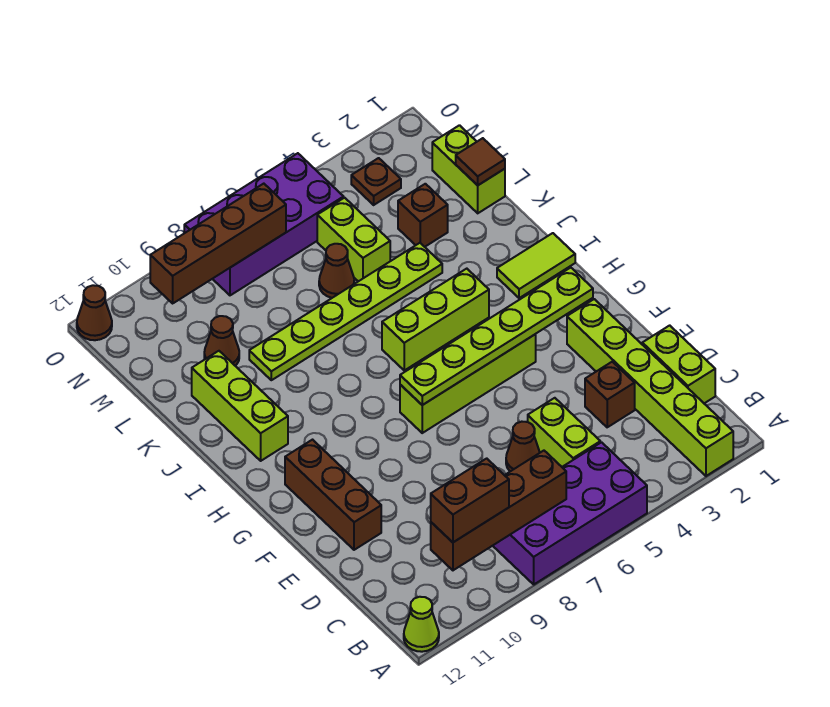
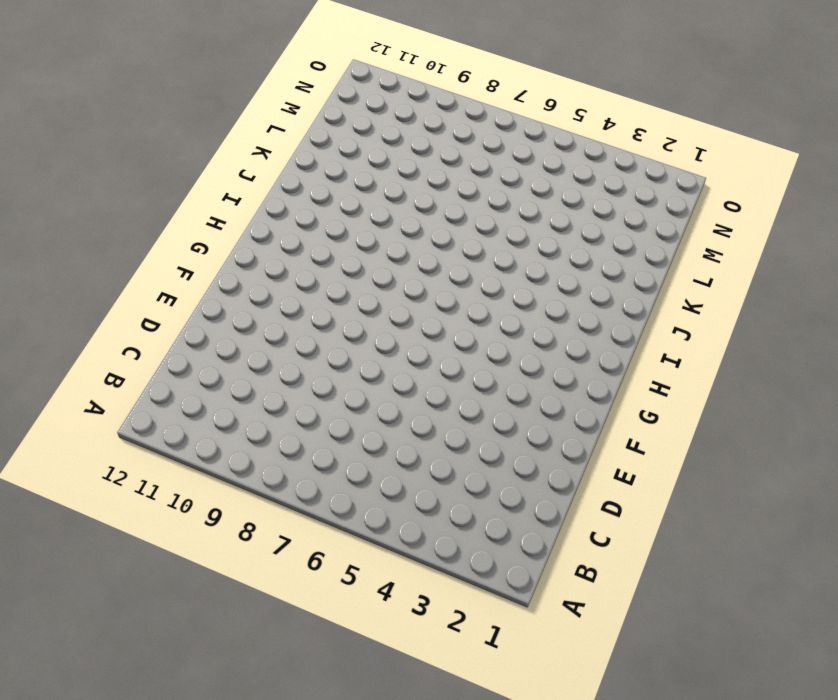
none -> lime brick A2:F2 level 1
none -> purple brick A5:B8 level 1
none -> lime cone A12 level 1

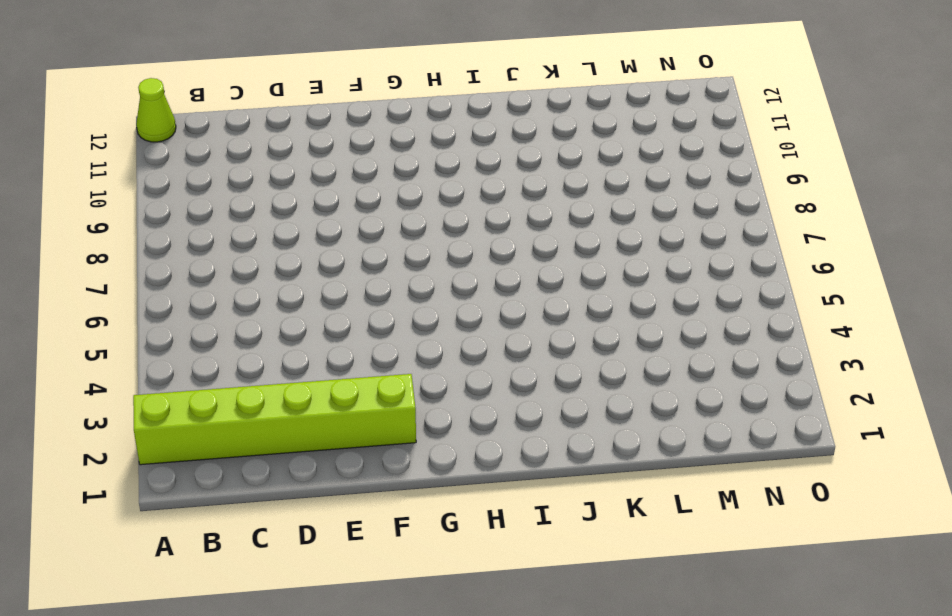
none -> purple brick A5:B8 level 1
none -> lime brick C1:D1 level 1
none -> lime brick C5:D5 level 1

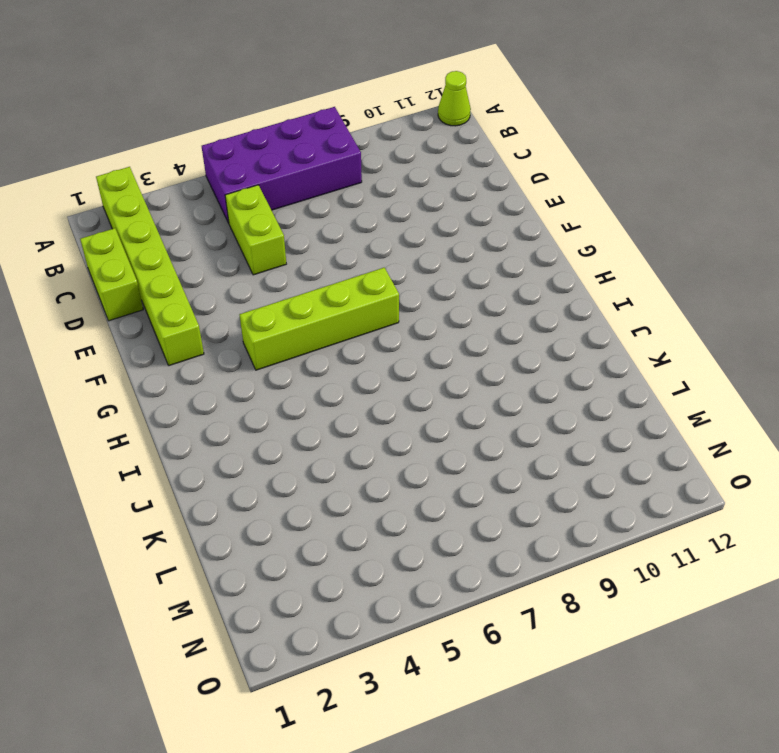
none -> brown brick D3 level 1
none -> brown cone D6 level 1
none -> brown brick E11:G11 level 1

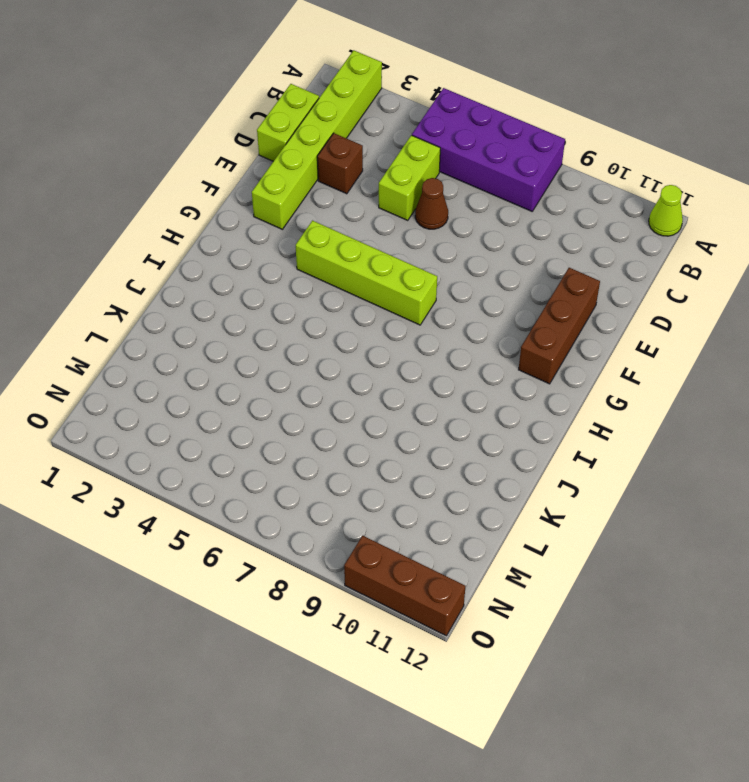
brown brick O10:O12 level 1 -> brown cone O12 level 1
none -> lime tile I1:I2 level 1
none -> lime brick I4:I6 level 1
none -> lime brick I11:K11 level 1

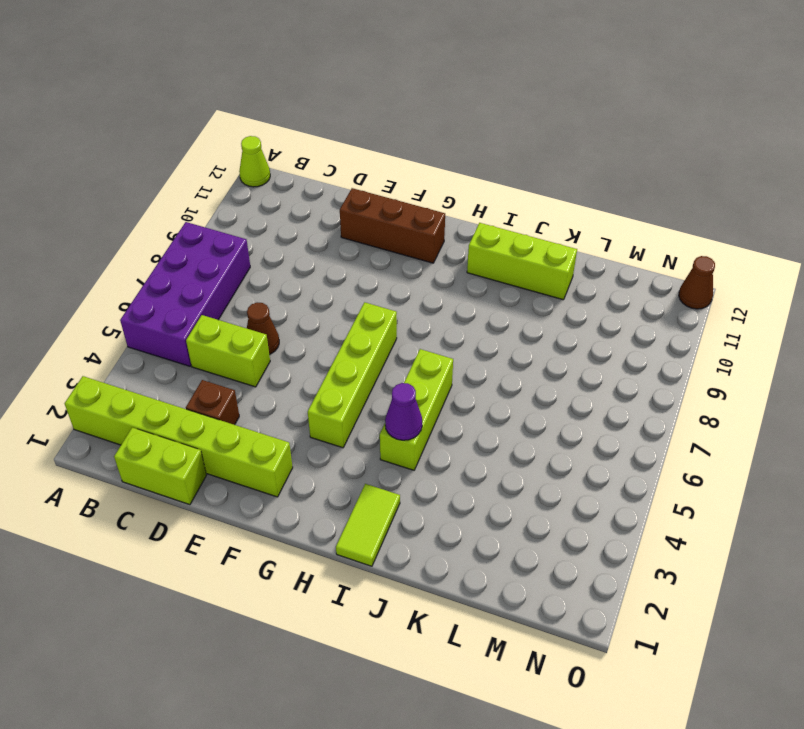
purple cone I4 level 2 -> none
none -> lime plate K4:K9 level 1
none -> lime brick L1:M1 level 1
none -> brown brick L3 level 1

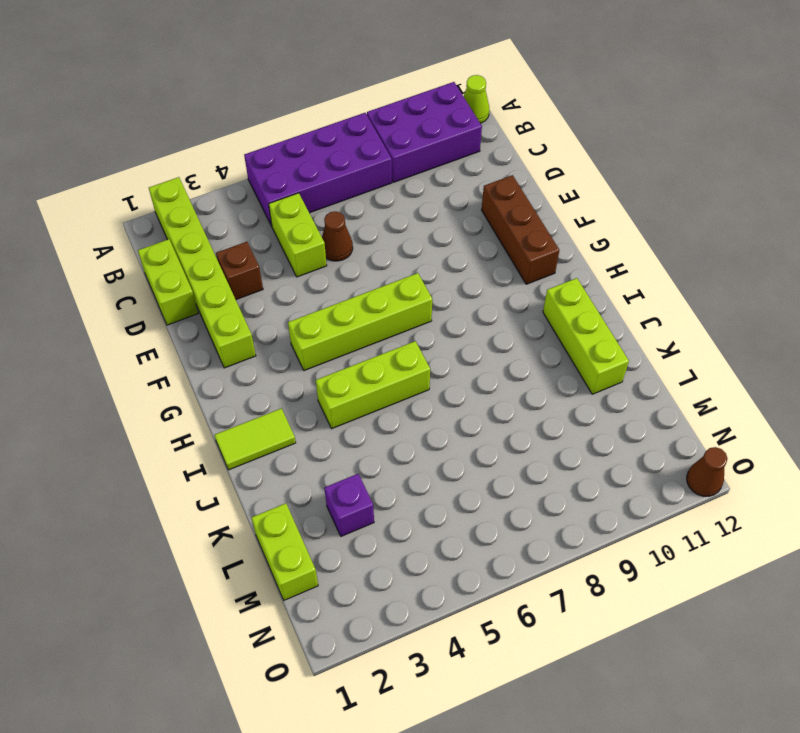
purple brick A9:B11 level 1 -> none
purple brick L3 level 1 -> brown brick L3 level 1
none -> lime plate K4:K9 level 1
none -> lime brick L5:M5 level 1
none -> brown cone L6 level 1

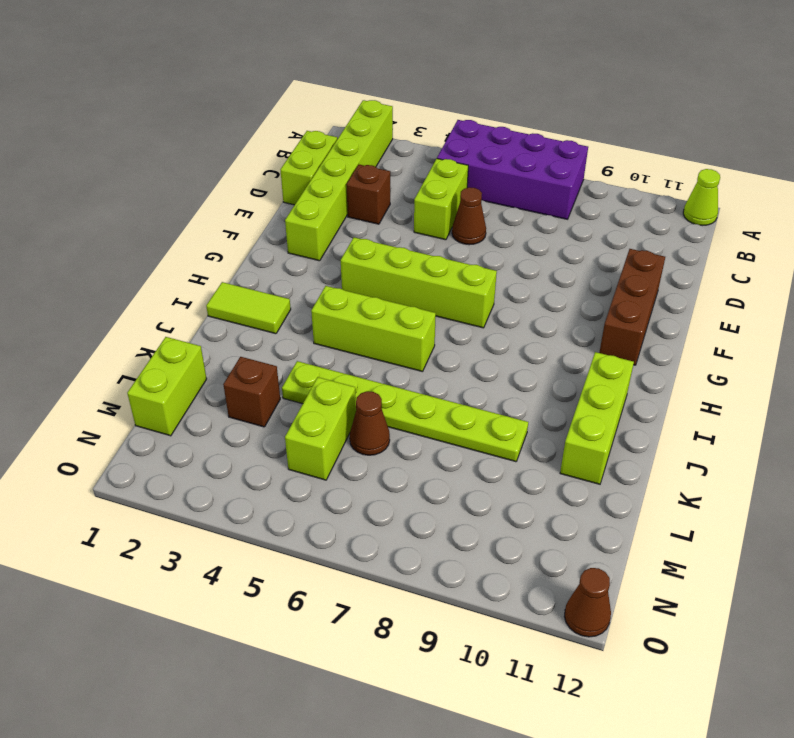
none -> brown cone L10 level 1
none -> brown plate N3 level 1
none -> purple brick N5:O8 level 1

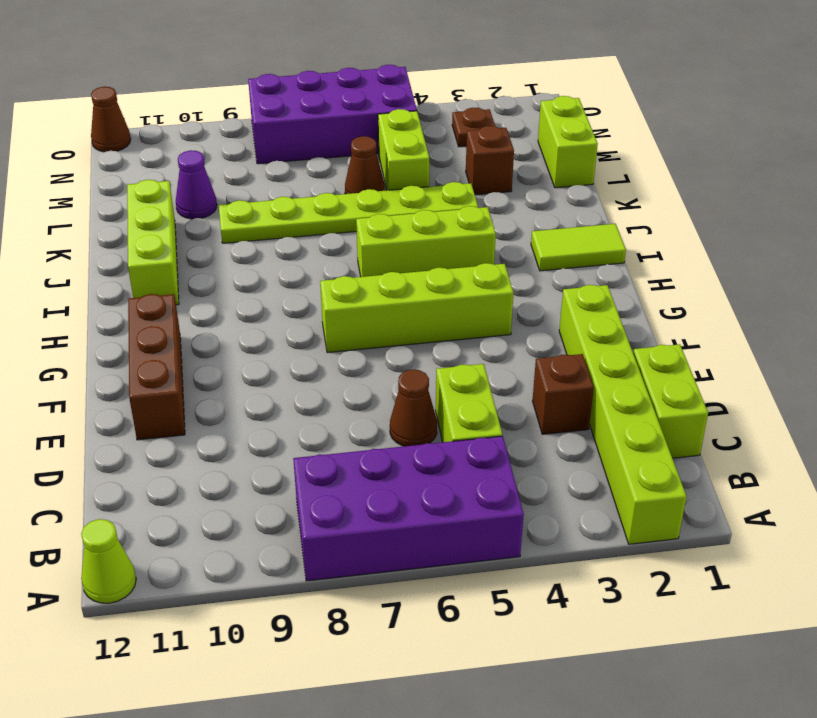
purple cone L10 level 1 -> brown cone L10 level 1
none -> brown brick B7:B10 level 2
none -> lime plate G2:G7 level 2
none -> brown tile L1 level 2

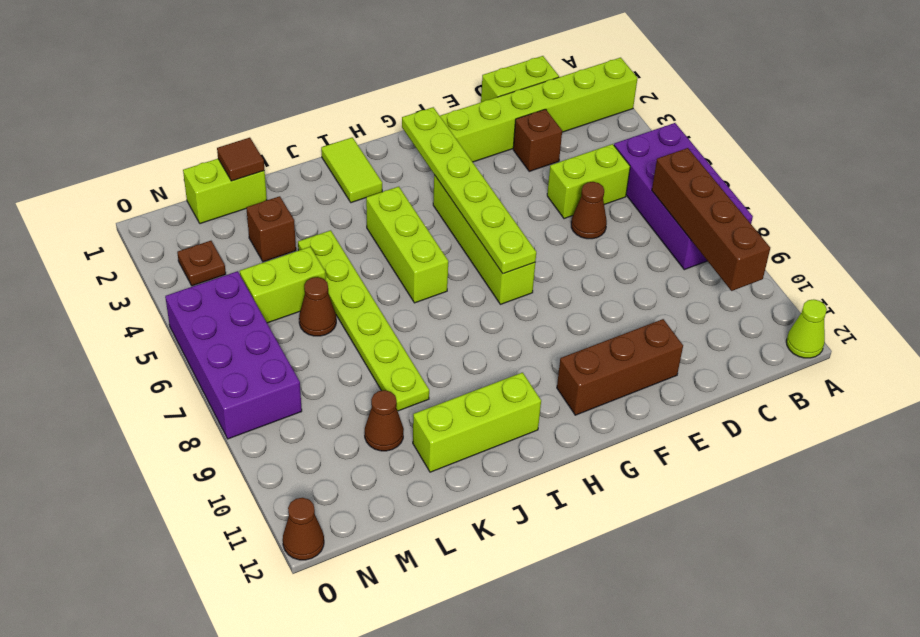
none -> brown brick N7:N10 level 2
none -> brown brick B9:B10 level 3

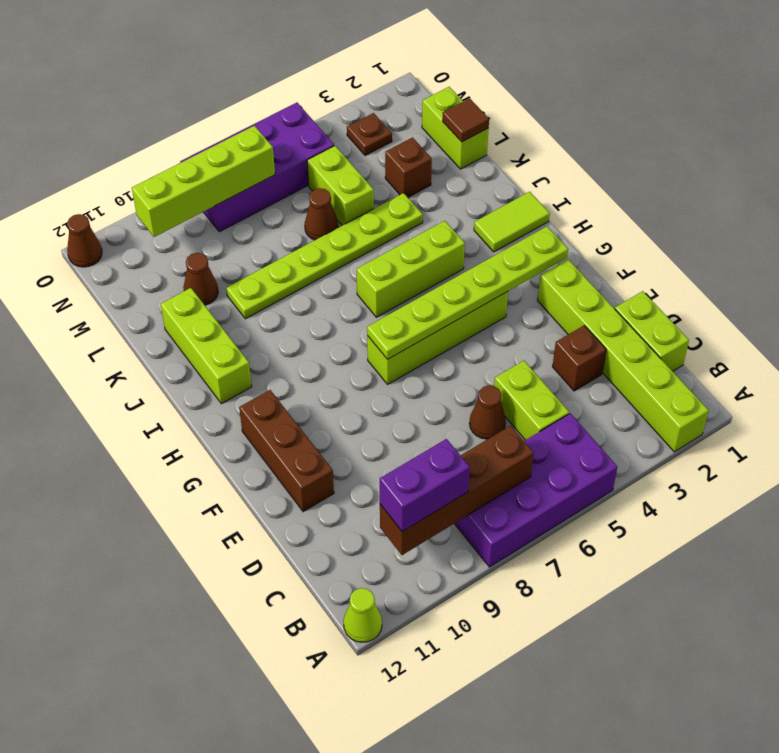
purple brick B9:B10 level 3 -> brown brick B9:B10 level 3
lime brick N7:N10 level 2 -> brown brick N7:N10 level 2

